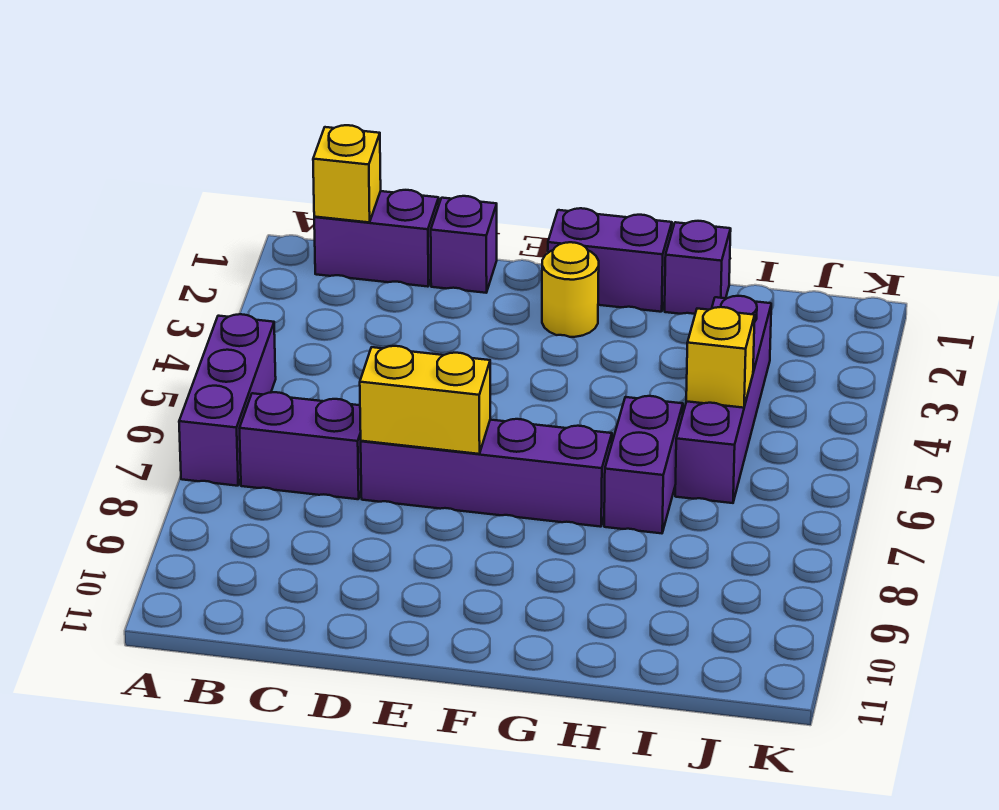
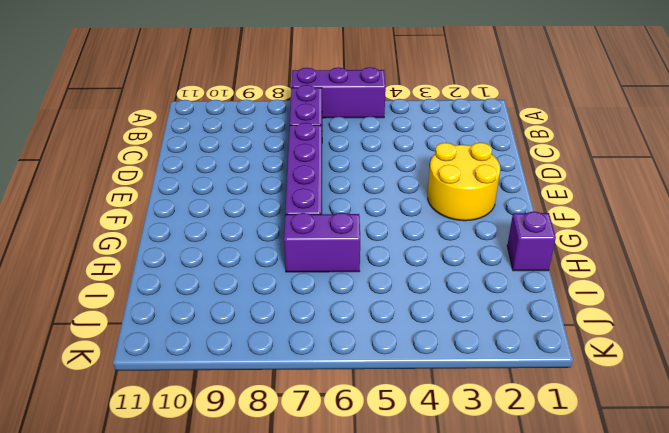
yellow round brick E2:F3 level 1 -> yellow round brick F2 level 1
none -> purple brick B1:C1 level 1
none -> purple brick D1 level 1
none -> purple brick F1:G1 level 1

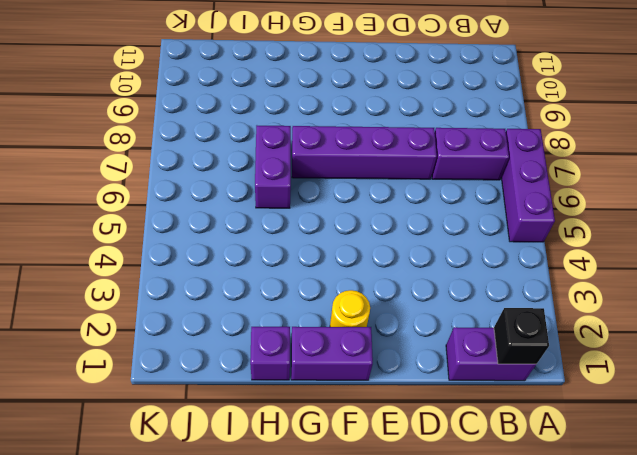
black brick B1 level 2 -> yellow brick B1 level 2
none -> purple brick D1 level 1
none -> purple brick I3:I6 level 1
none -> yellow brick D7:E7 level 2

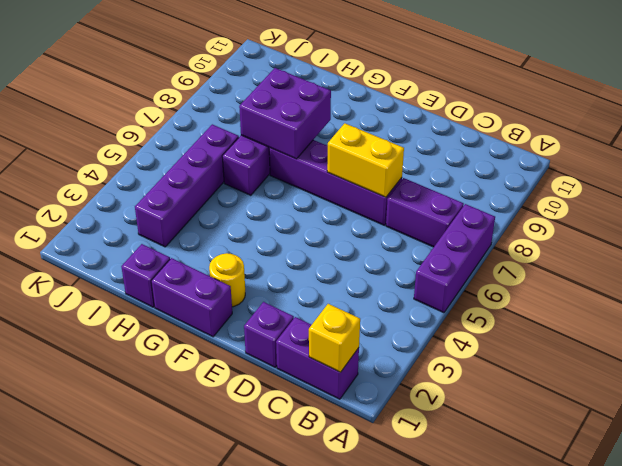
purple brick G7:H8 level 2 -> none
none -> yellow brick I5 level 2

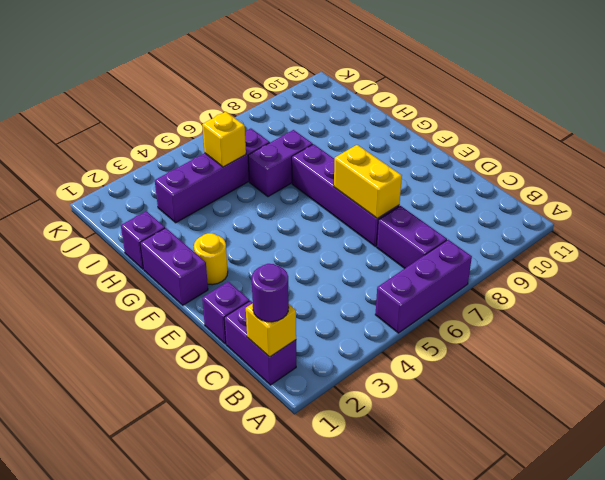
purple round brick B1 level 3 -> none

